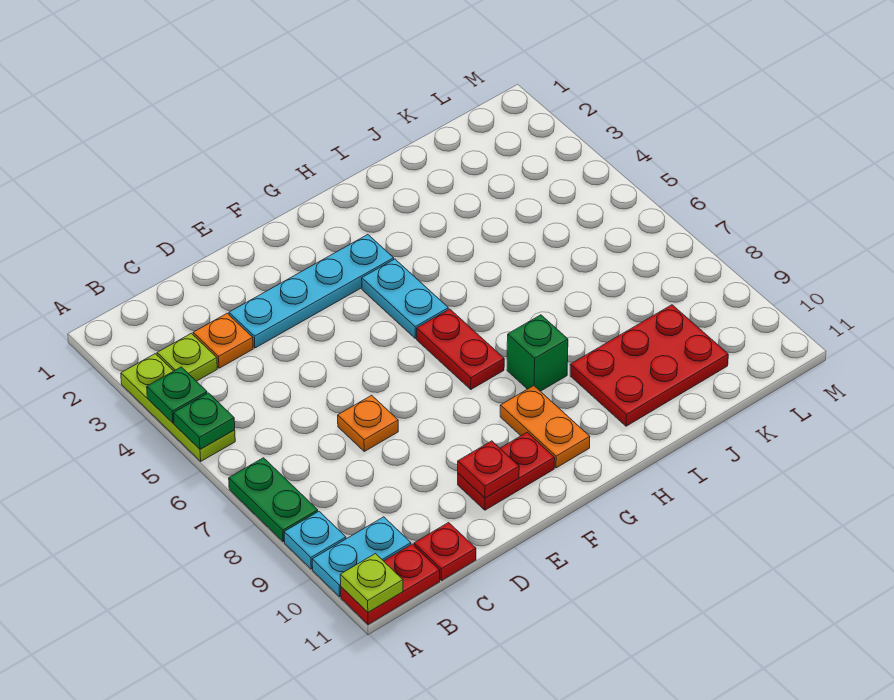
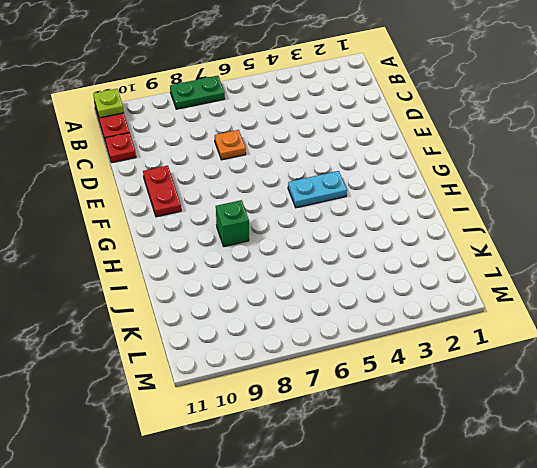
none -> lime plate A3:A5 level 1
none -> cyan plate A9 level 1
none -> cyan plate A10:B10 level 1

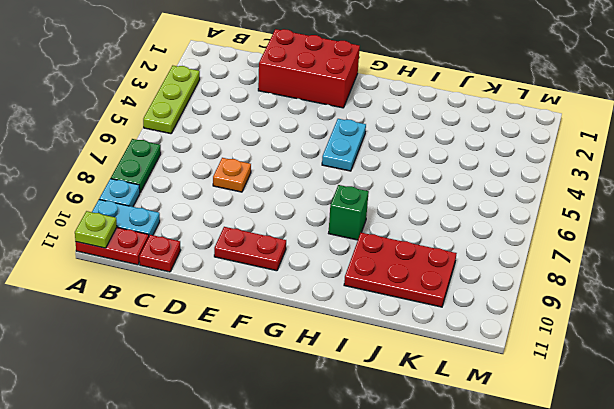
red brick D1:F2 level 1 -> none
none -> lime plate B3 level 1
none -> orange plate C3 level 1
none -> cyan plate D3:G3 level 1

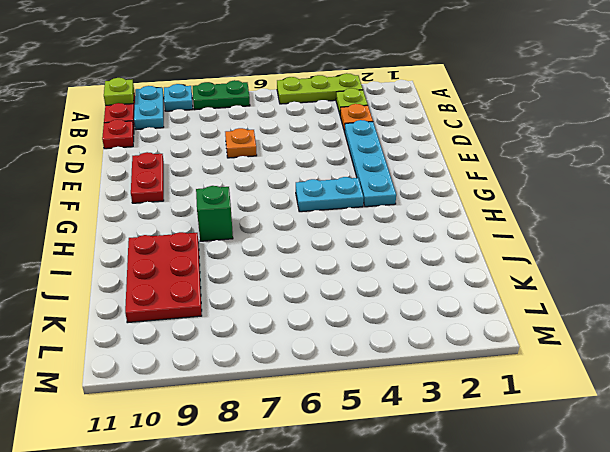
none -> red plate G6:G7 level 1
none -> orange plate G9:G10 level 1
none -> green plate A4 level 2

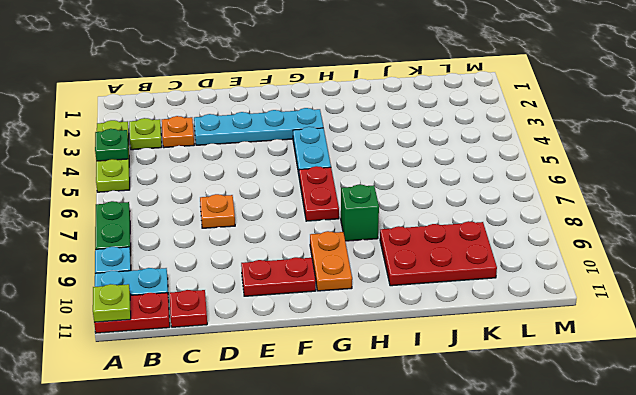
none -> green plate A5 level 2
none -> red plate E10 level 2

